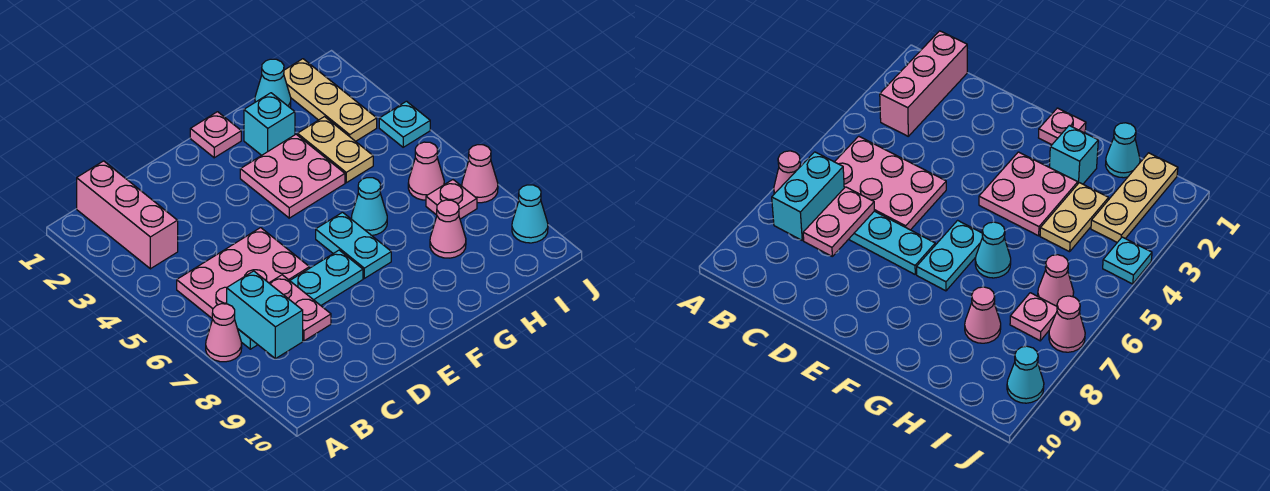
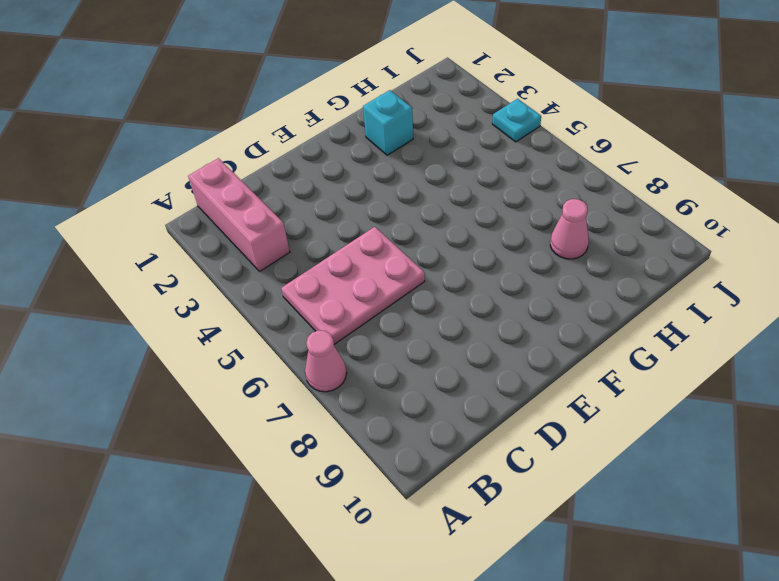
none -> cyan plate B7:E7 level 1
none -> pink plate F1 level 1
none -> pink plate F3:G4 level 1

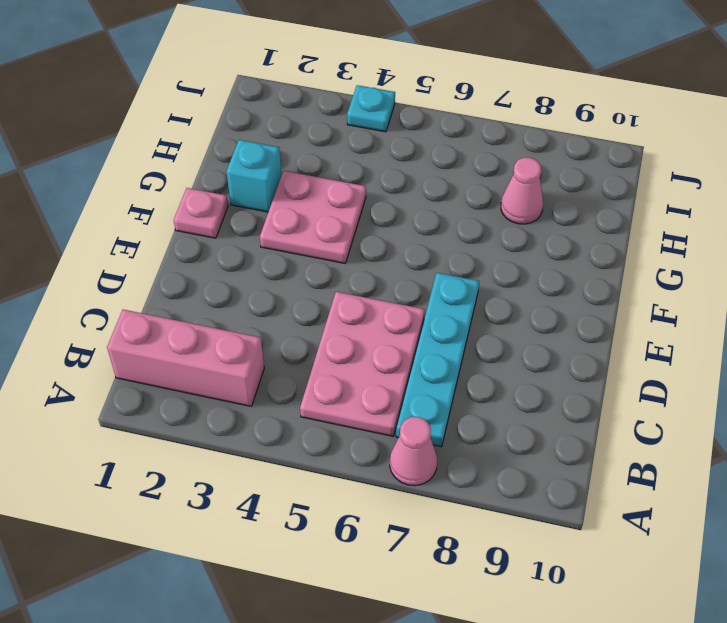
none -> cyan plate F6:F7 level 1
none -> cyan cone G6 level 1
none -> cyan cone H1 level 1

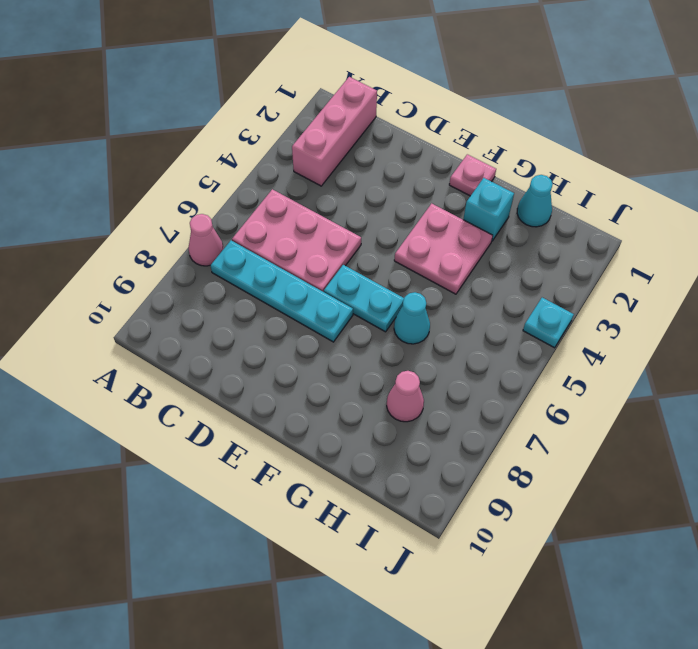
cyan plate E6:F6 level 1 -> cyan plate F6:F7 level 1
none -> tan plate H3:H4 level 1
none -> tan plate I1:I3 level 1
none -> pink cone I6 level 1

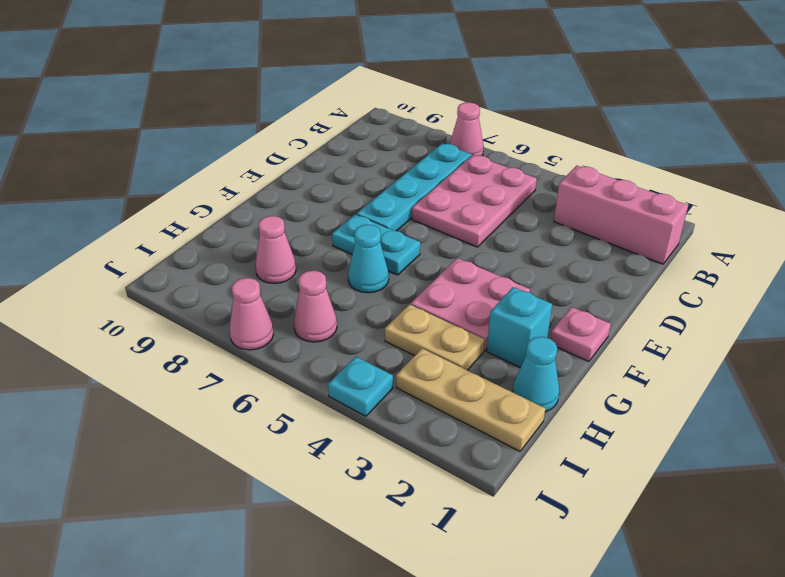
none -> pink plate I7 level 1
none -> cyan cone J9 level 1
none -> cyan brick B7:B8 level 2

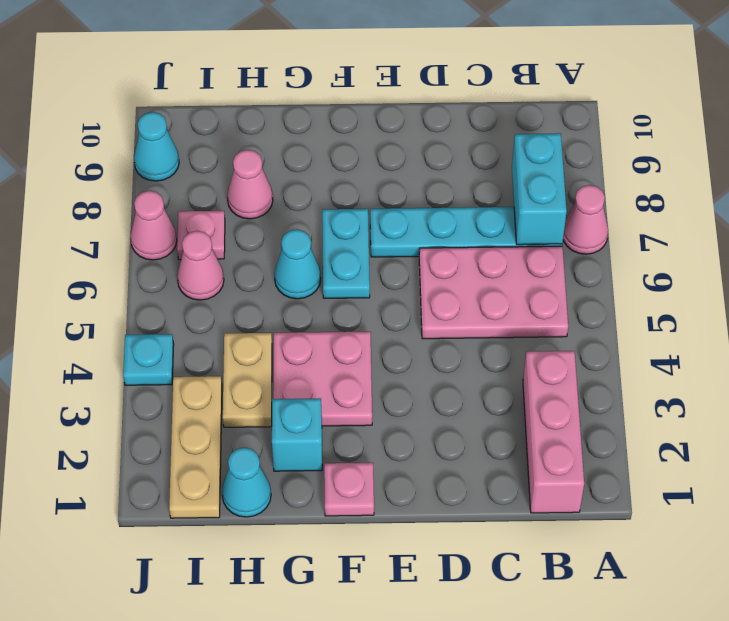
none -> pink plate C7:C8 level 2

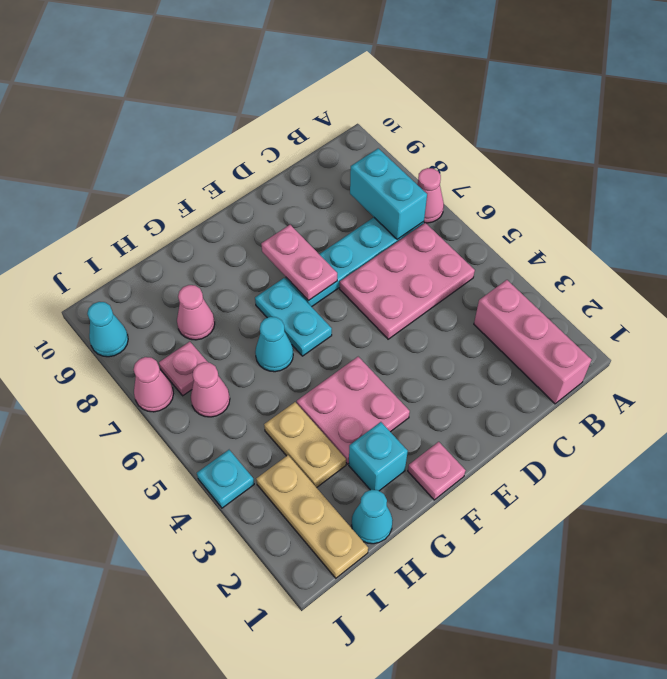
pink plate E7:E8 level 2 -> pink plate C7:C8 level 2

